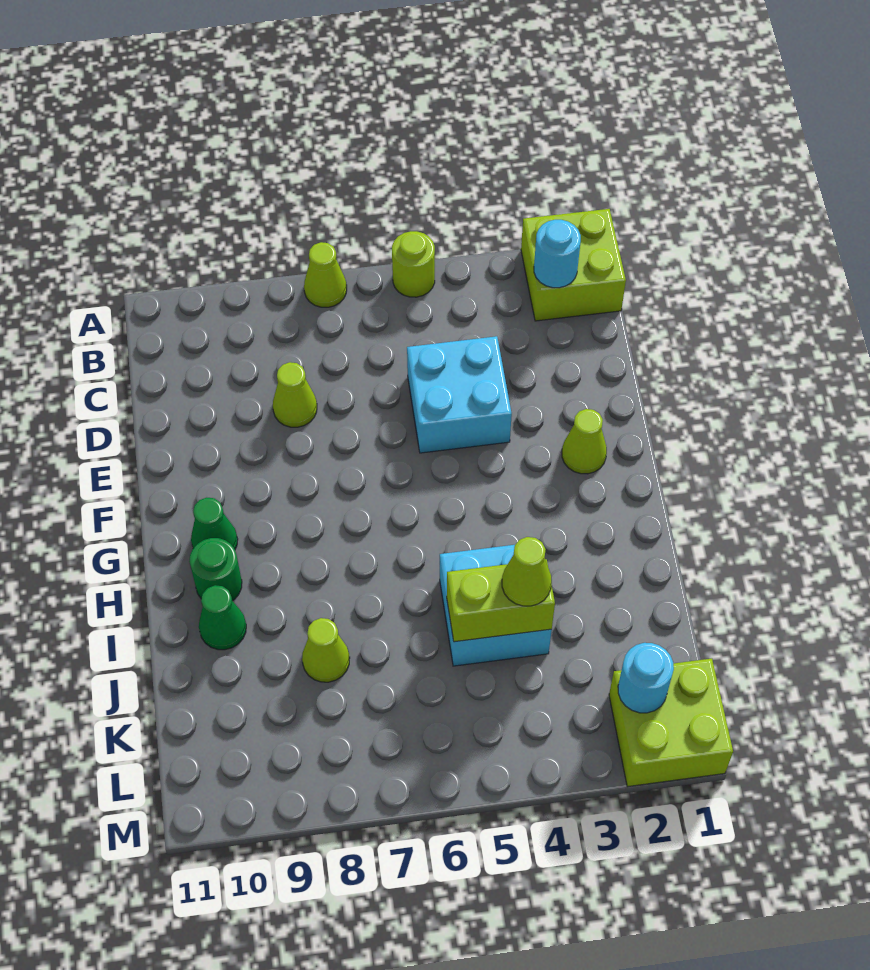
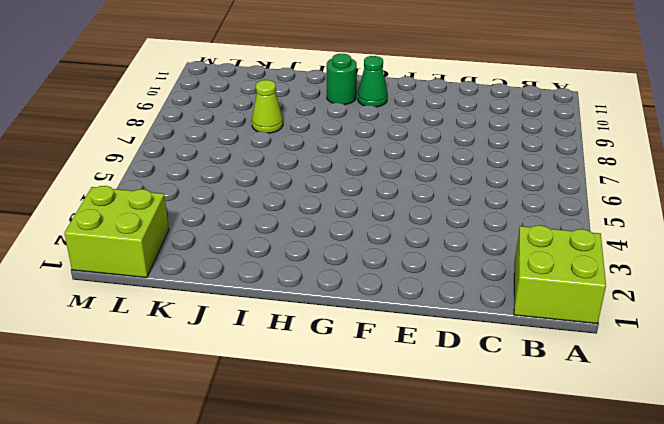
none -> lime round brick A5 level 1
none -> lime cone A7 level 1
none -> cyan brick D4:E5 level 1

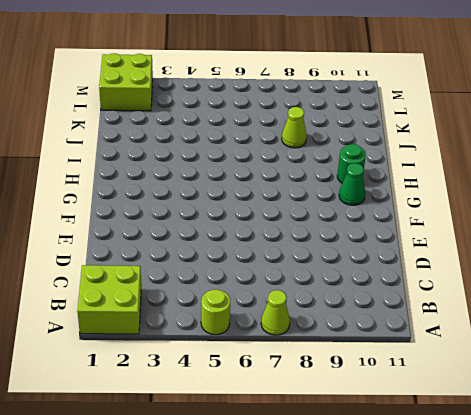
none -> cyan brick D4:E5 level 1
none -> lime cone D8 level 1
none -> lime cone F2 level 1

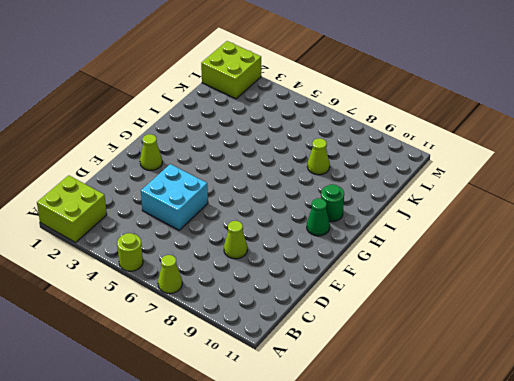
none -> cyan brick I4:J5 level 1
none -> green cone I10 level 1
none -> cyan round brick B2 level 2

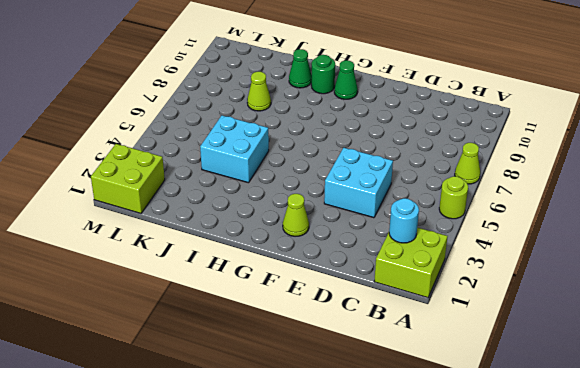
none -> lime cone D8 level 1
none -> lime brick J4:J5 level 2
none -> cyan round brick L2 level 2

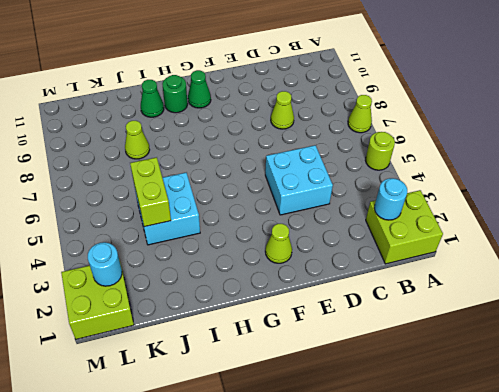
none -> lime cone J4 level 3

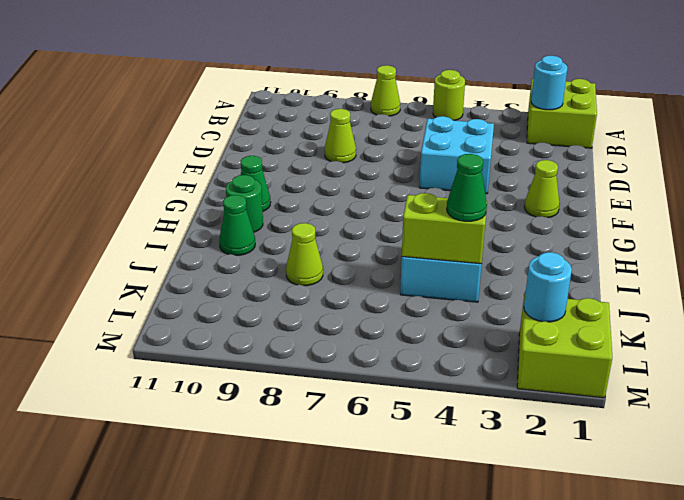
green cone J4 level 3 -> lime cone J4 level 3

